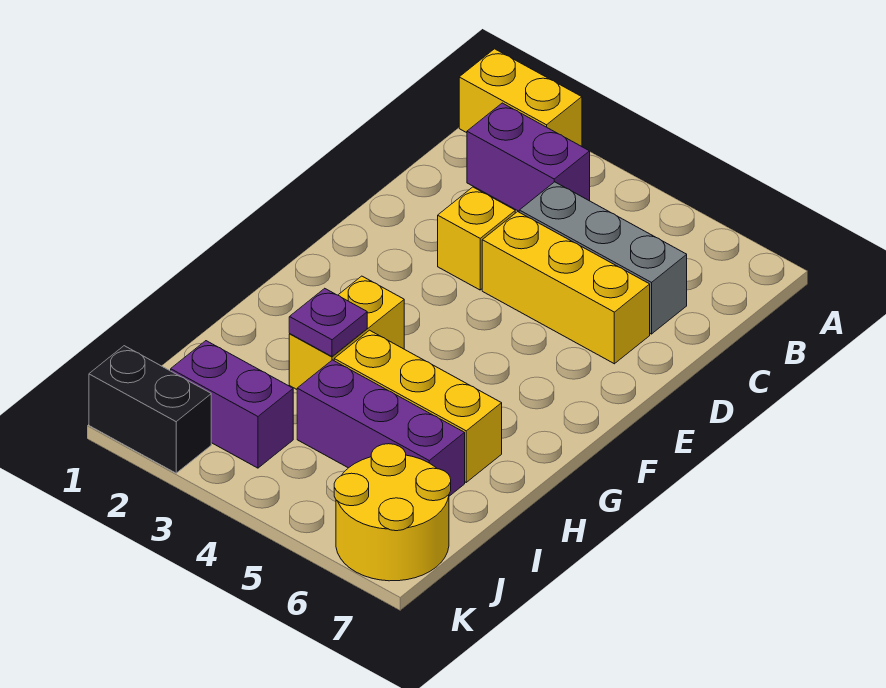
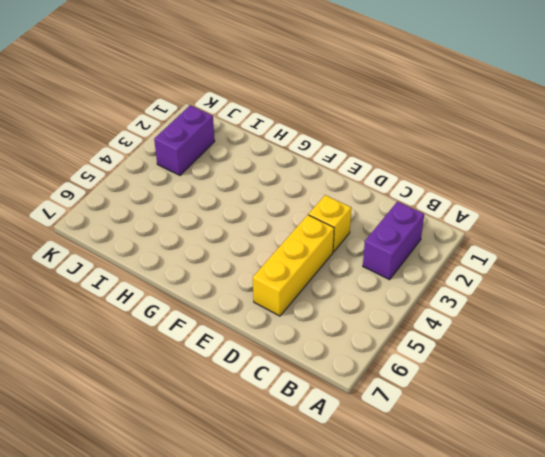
none -> yellow brick A1:A2 level 1
none -> grey brick C4:C6 level 1
none -> yellow brick G3:H3 level 1

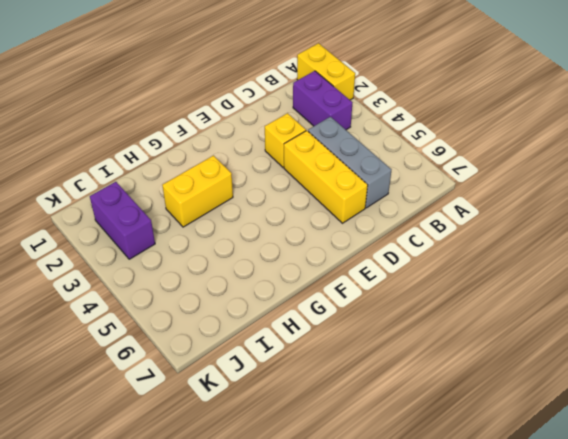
none -> yellow brick H4:H6 level 1
none -> purple brick I4:I6 level 1
none -> yellow round brick J6:K7 level 1

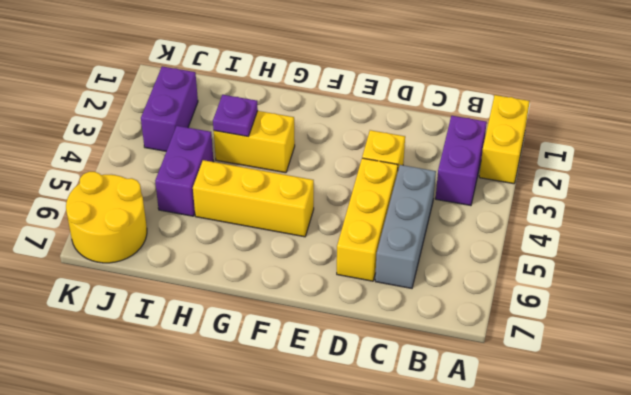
yellow brick F5:H5 level 1 -> yellow brick H4:H6 level 1
purple brick I4:I5 level 1 -> purple brick I4:I6 level 1
none -> black brick K1:K2 level 1

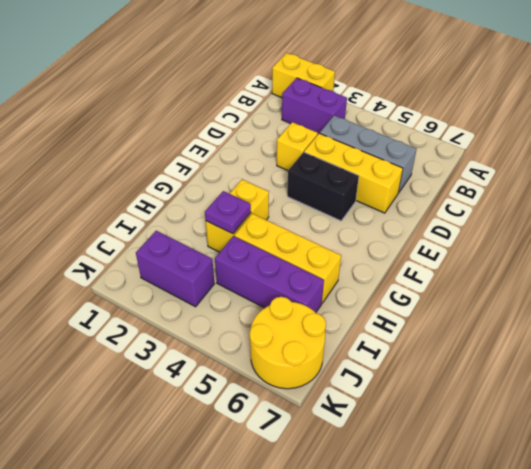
black brick E4:E5 level 1 -> black brick K1:K2 level 1

